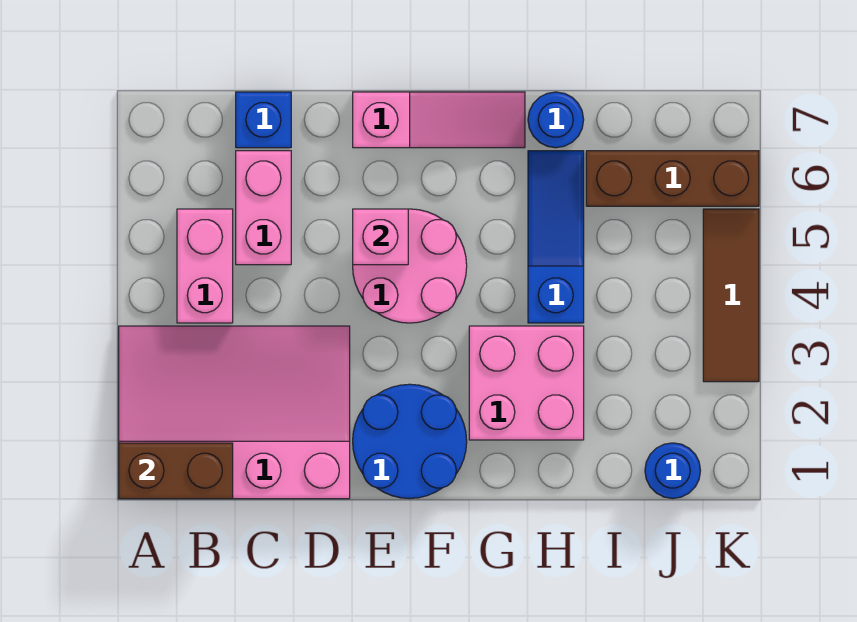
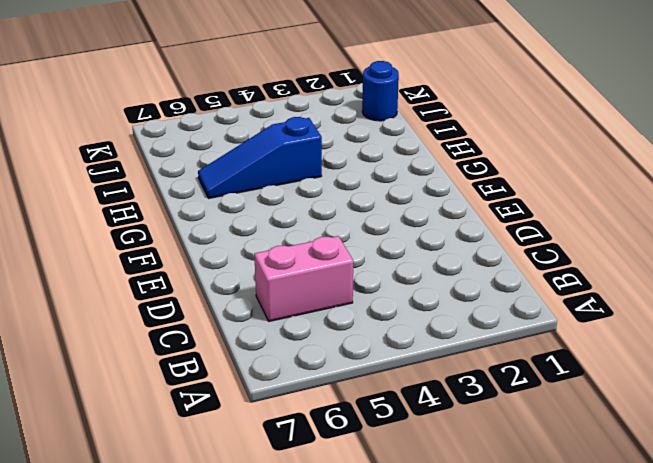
none -> pink slope A1:D3 level 1 top 1
none -> pink brick B4:B5 level 1
none -> blue brick C7 level 1

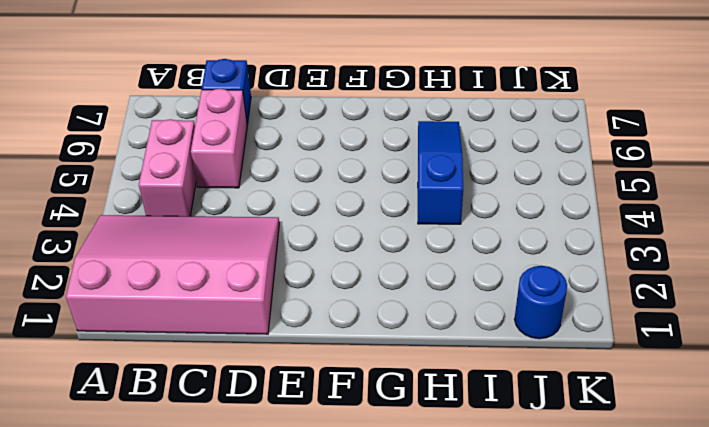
none -> blue round brick E1:F2 level 1
none -> pink round brick E4:F5 level 1
none -> pink slope E7:G7 level 1 top E

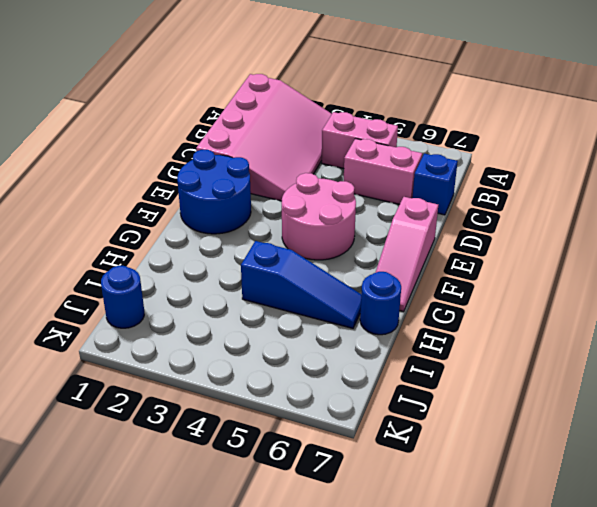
none -> pink brick G2:H3 level 1
none -> brown brick I6:K6 level 1
none -> brown tile K3:K5 level 1

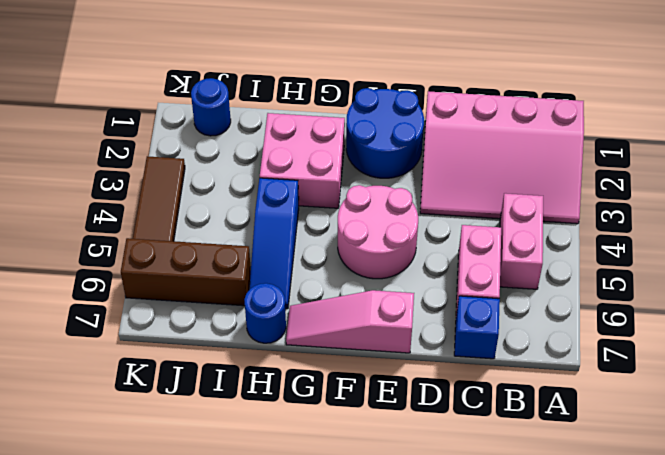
none -> brown brick A1:B1 level 2
none -> pink brick E5 level 2

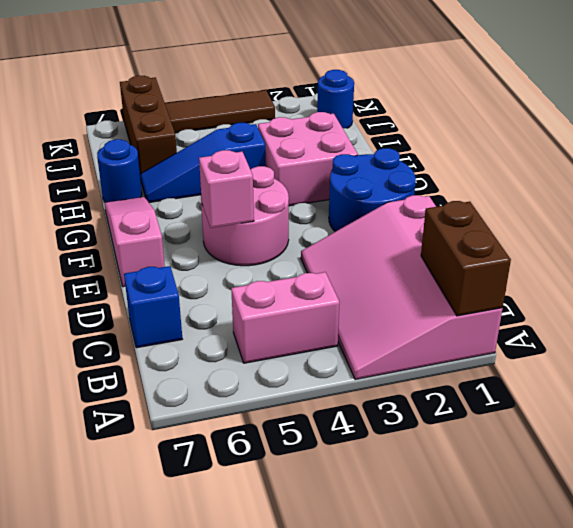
none -> pink brick C5:C6 level 1

